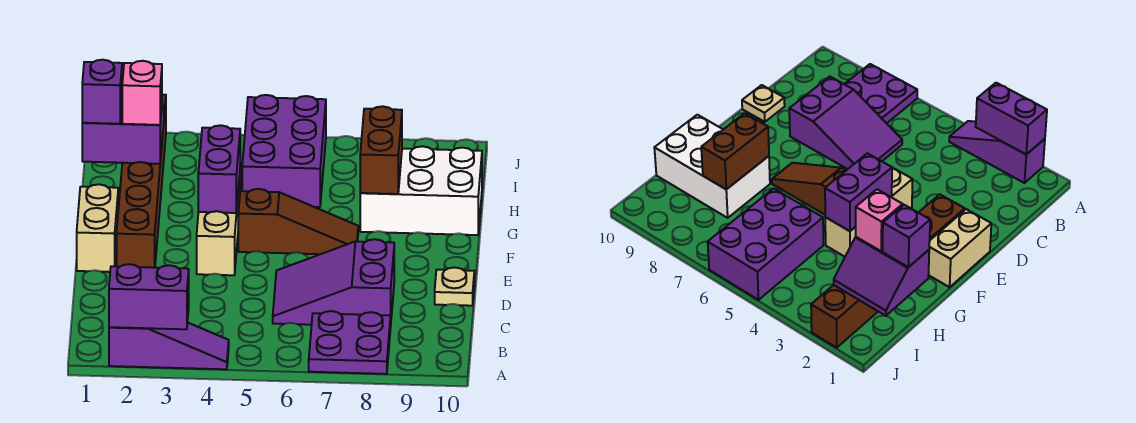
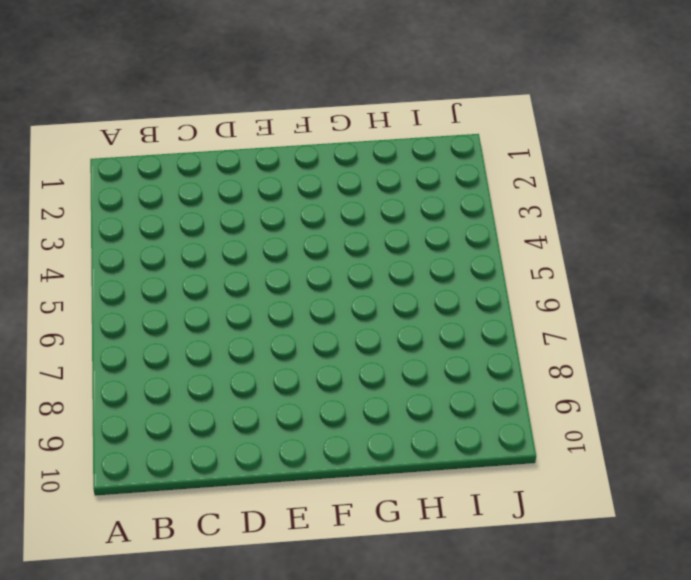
none -> purple slope A2:A4 level 1 top 2
none -> purple plate A7:B8 level 1
none -> purple slope C6:D8 level 1 top 8

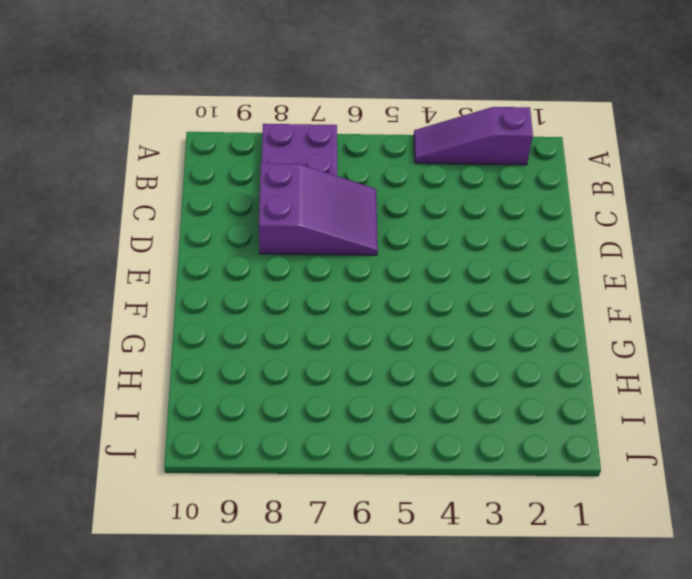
none -> tan plate D10 level 1
none -> tan brick E1:F1 level 1
none -> brown brick E2:J2 level 1

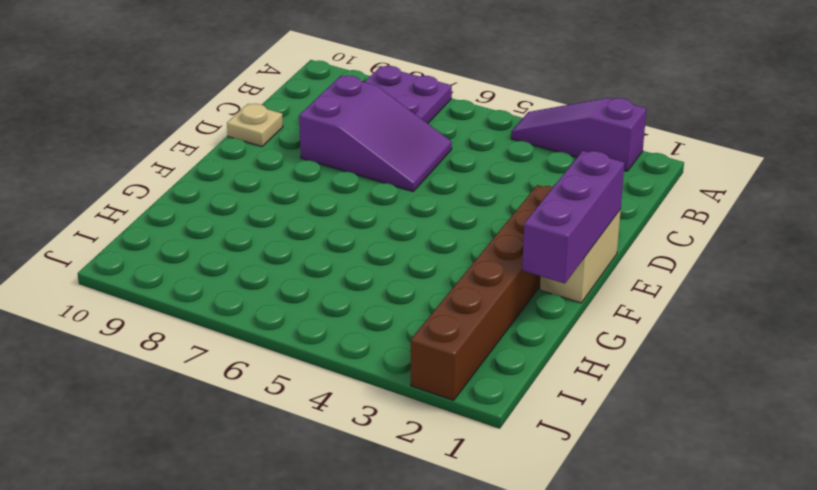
purple brick E1:G1 level 2 -> none
none -> tan brick E4:G4 level 1
none -> brown slope F5:F7 level 1 top 5
none -> white brick G8:H10 level 1

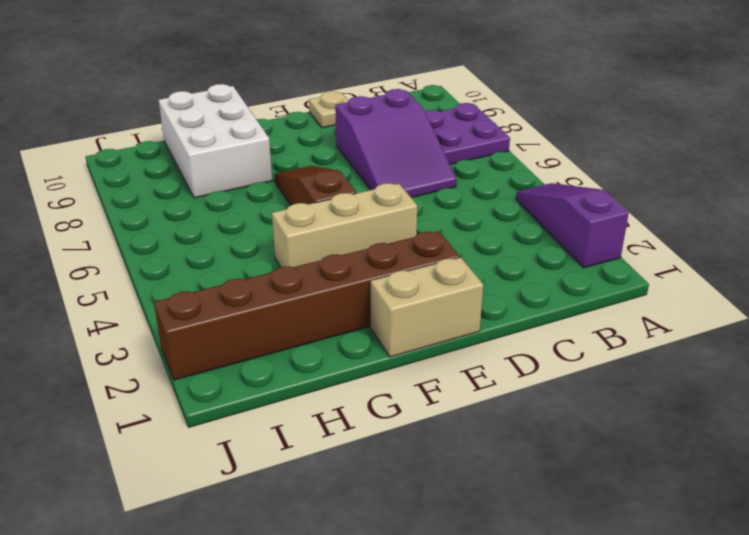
none -> purple brick H5:J6 level 1
none -> purple brick A2:A3 level 2
none -> purple brick F4:G4 level 2

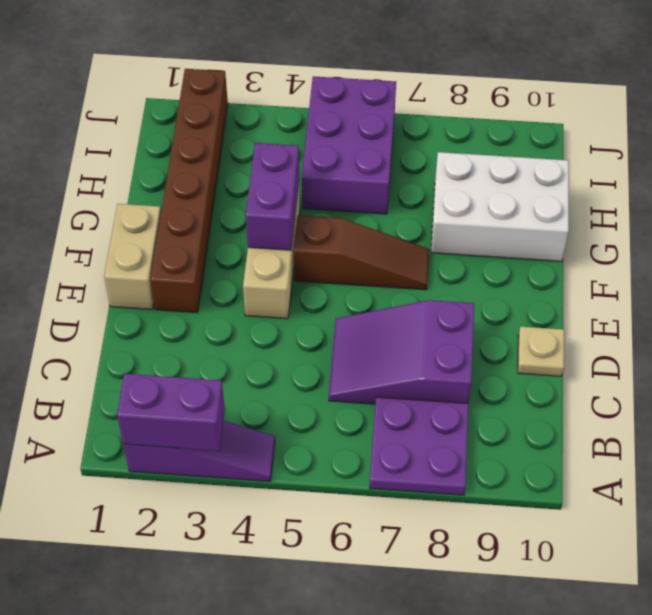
none -> brown brick G8:H8 level 2
none -> purple slope H1:I2 level 2 top H
none -> purple brick H1 level 3

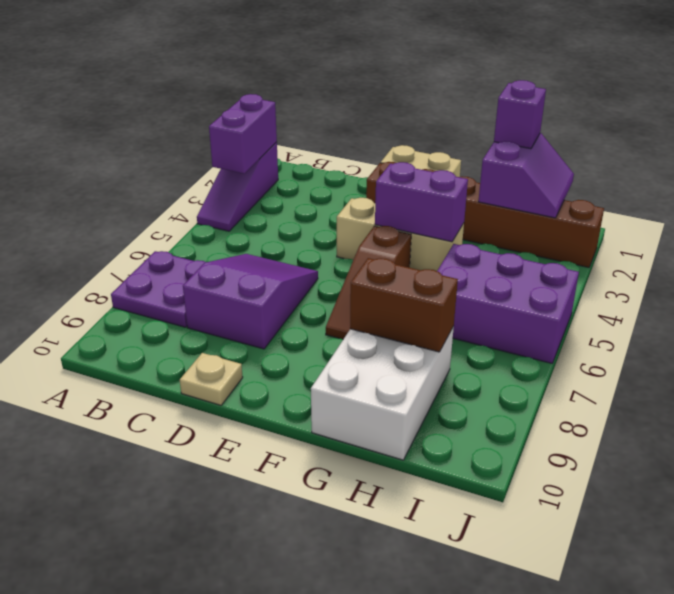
none -> pink brick H2 level 3

